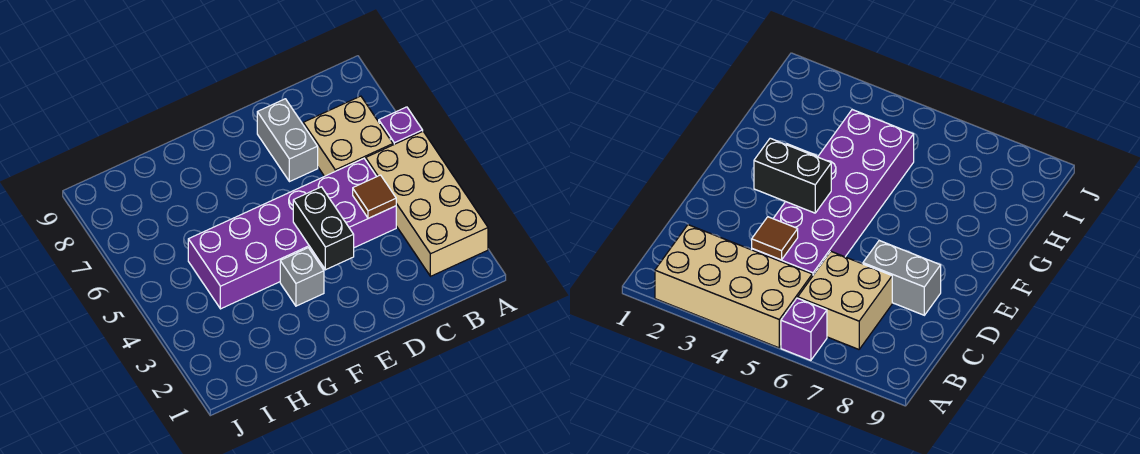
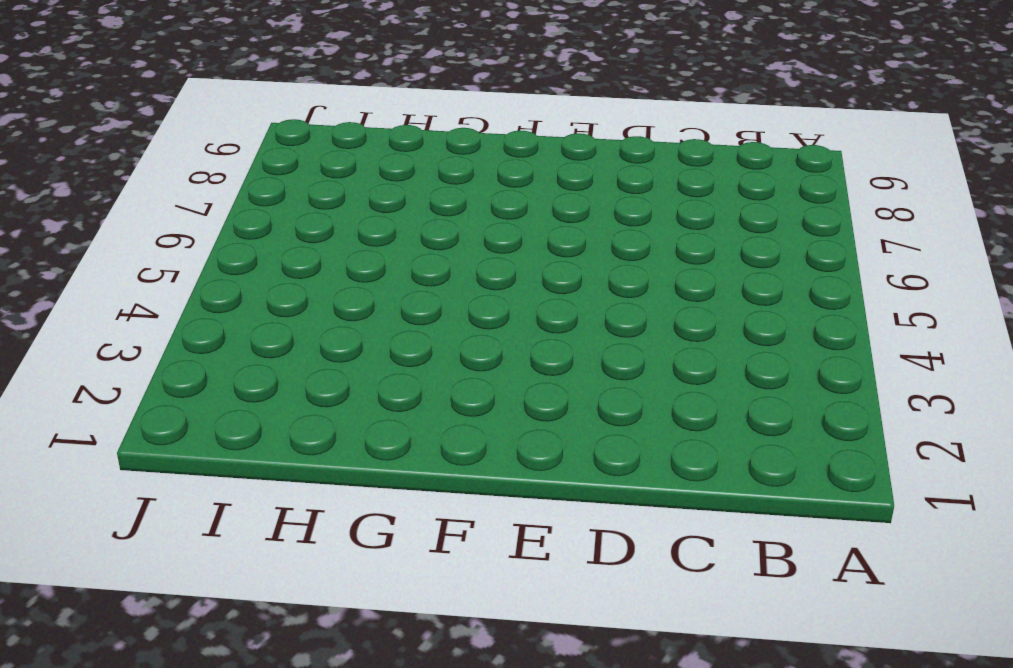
none -> tan brick A2:B5 level 1
none -> purple brick A6 level 1

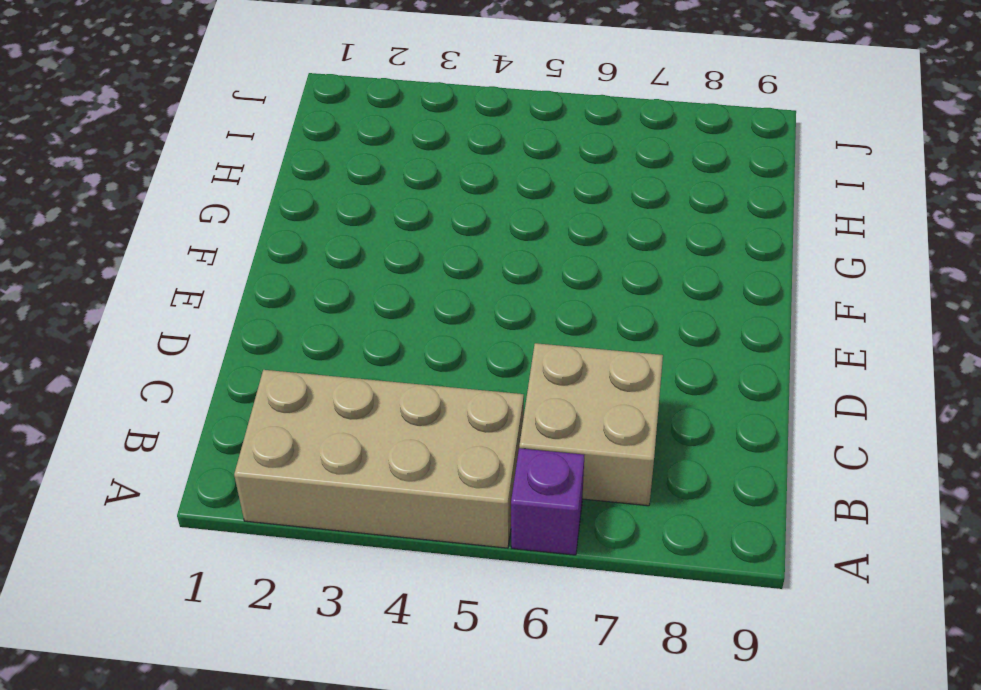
none -> purple brick C4:H5 level 1
none -> grey brick D7:D8 level 1

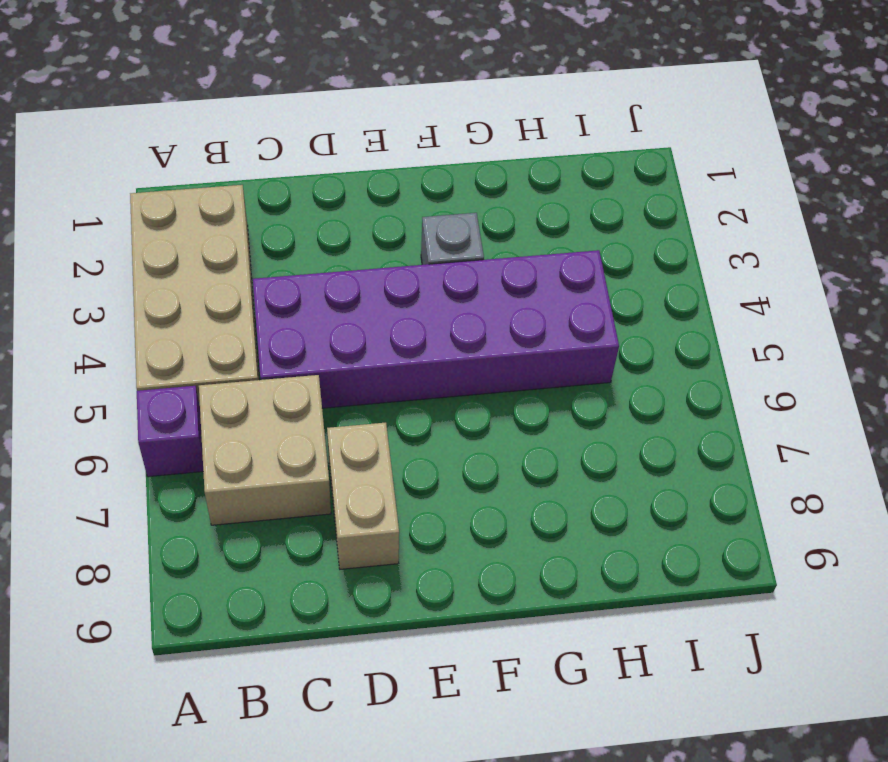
tan brick D7:D8 level 1 -> grey brick D7:D8 level 1
none -> brown tile C4 level 2
none -> black brick E3:E4 level 2

